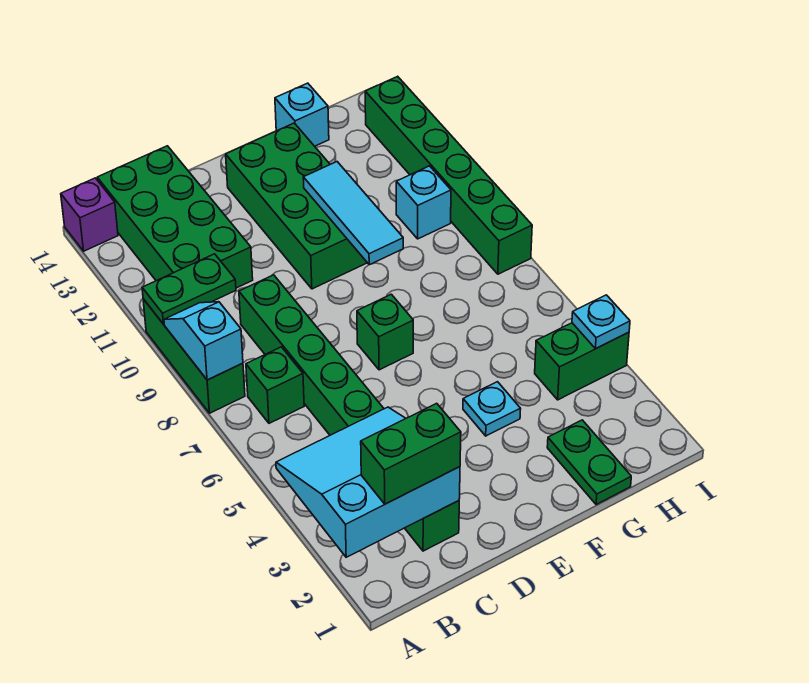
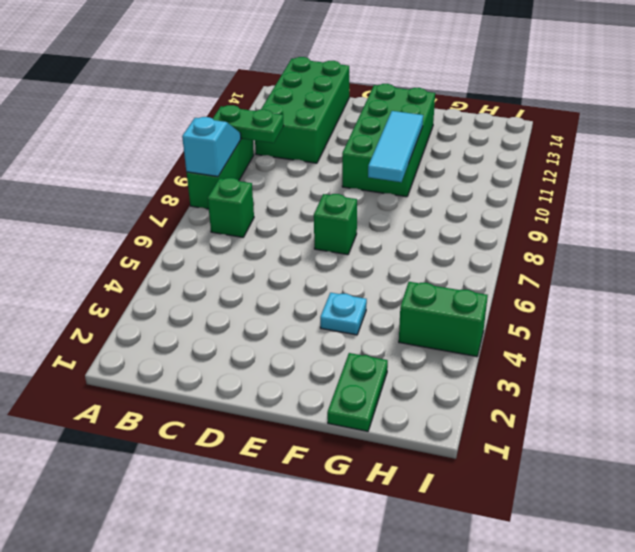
none -> purple brick A14 level 1
none -> green brick C2:C9 level 1
none -> cyan brick G14 level 1

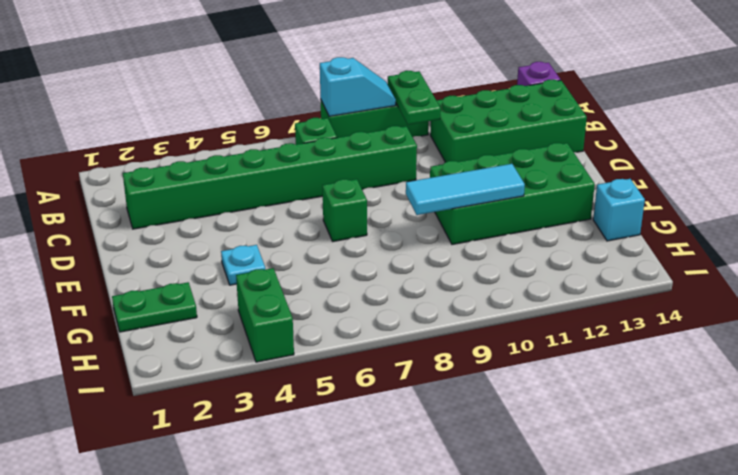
none -> cyan brick H10 level 1
none -> green brick I8:I13 level 1
none -> cyan slope A2:C4 level 2 top 2

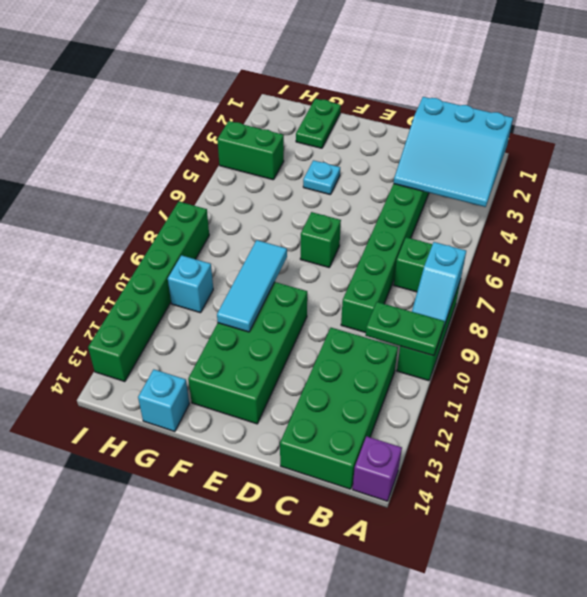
none -> cyan plate I4 level 2
none -> green brick B2:C2 level 3

